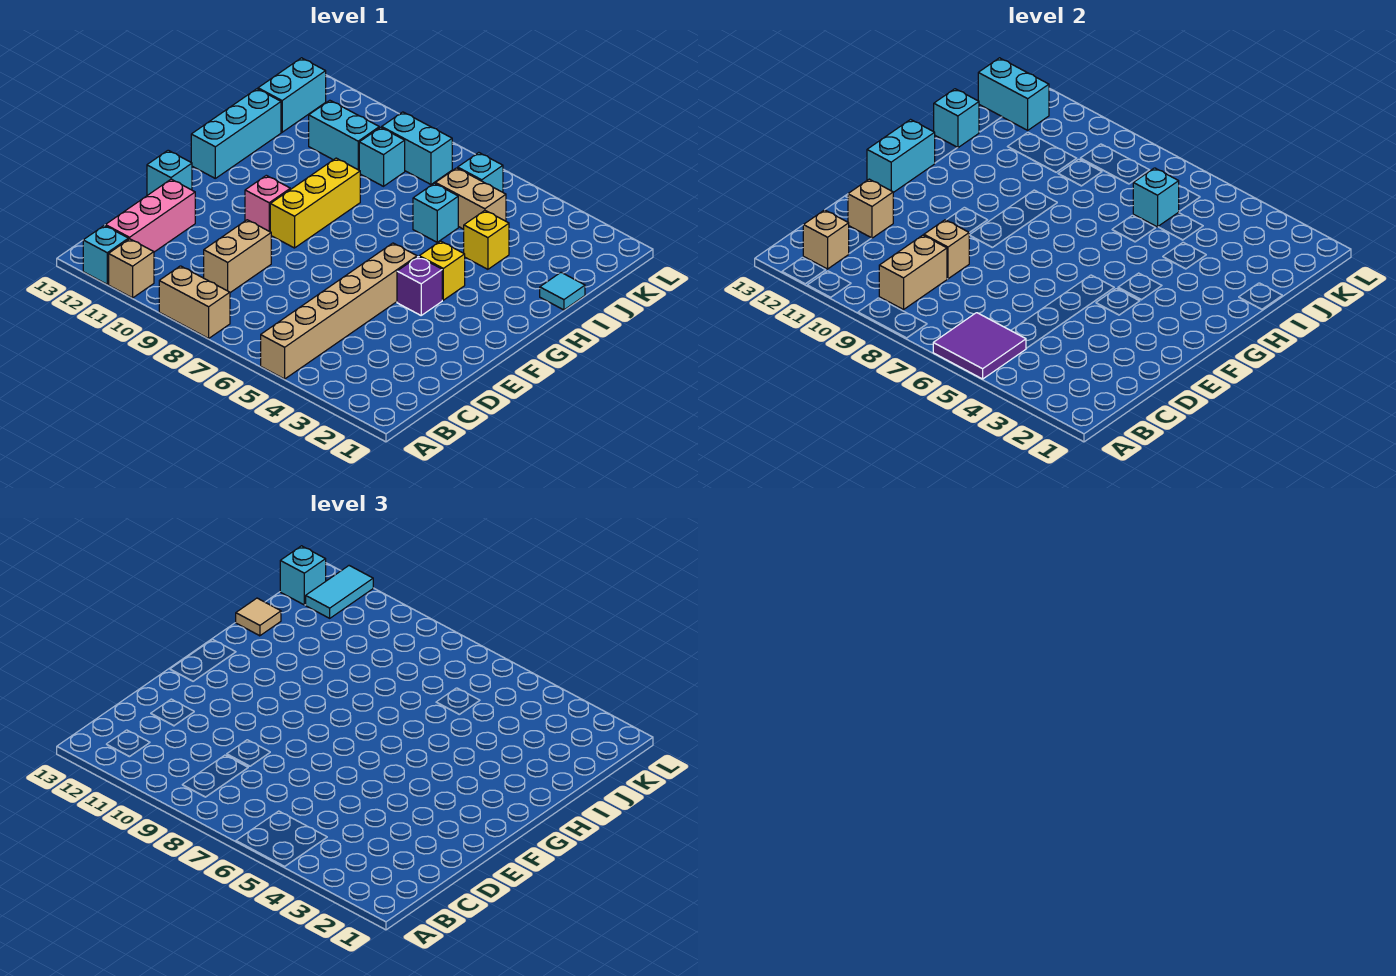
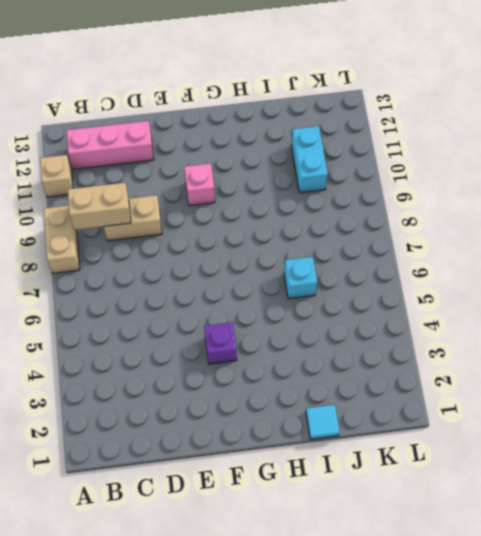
none -> tan brick A5:F5 level 1
none -> cyan brick A12 level 1
none -> cyan brick E13 level 1
none -> yellow brick F9:H9 level 1

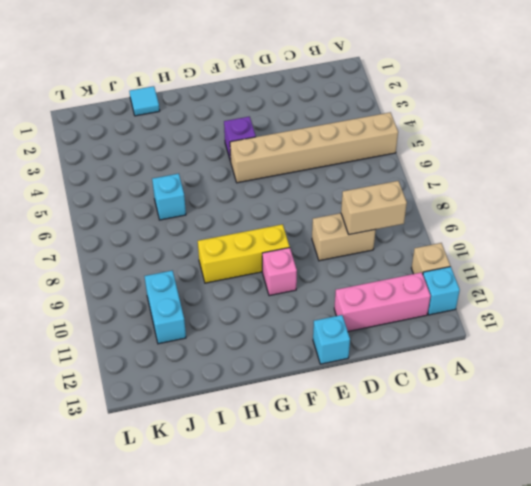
none -> tan brick A8:A9 level 1
none -> yellow brick G4 level 1
none -> cyan brick G13:I13 level 1
none -> yellow brick I4 level 1

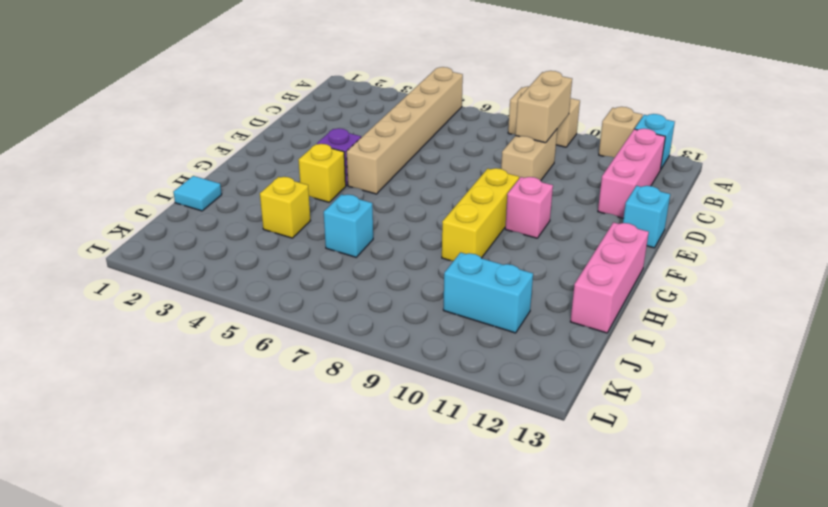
pink brick G13:I13 level 1 -> cyan brick G13:I13 level 1
none -> tan brick J5:J6 level 1
none -> cyan brick J9 level 1
none -> cyan brick J13:K13 level 1
none -> cyan brick K6 level 1

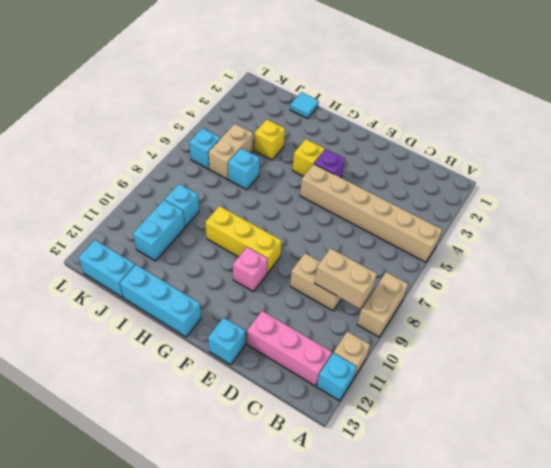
none -> cyan brick K8:K9 level 1
none -> purple tile A5:B6 level 2
none -> tan brick B12 level 2
none -> tan brick D9 level 2

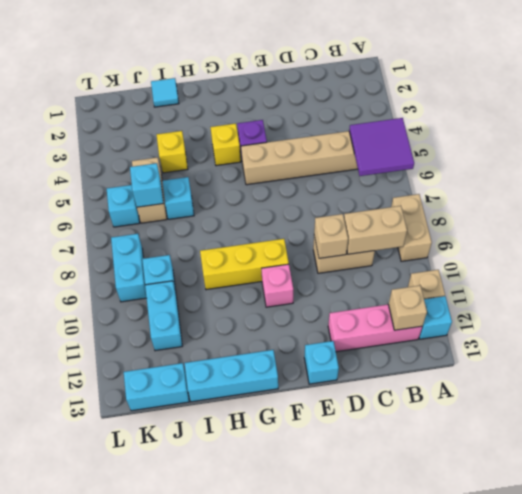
none -> tan brick D12 level 2
none -> cyan brick F13:G13 level 2
none -> cyan brick I13 level 2
none -> cyan brick K12:K13 level 2

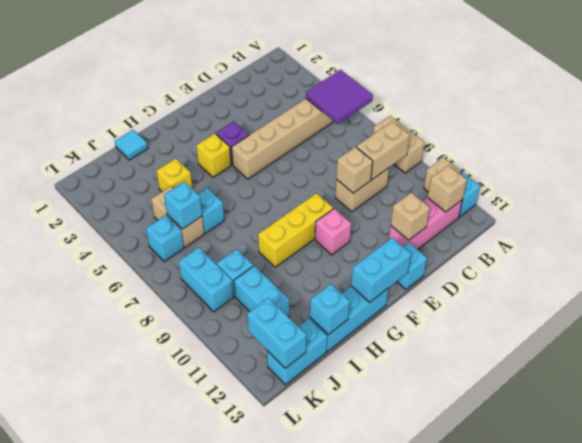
none -> tan tile I13 level 3
none -> cyan tile K12:L12 level 3
none -> cyan brick K13 level 3

